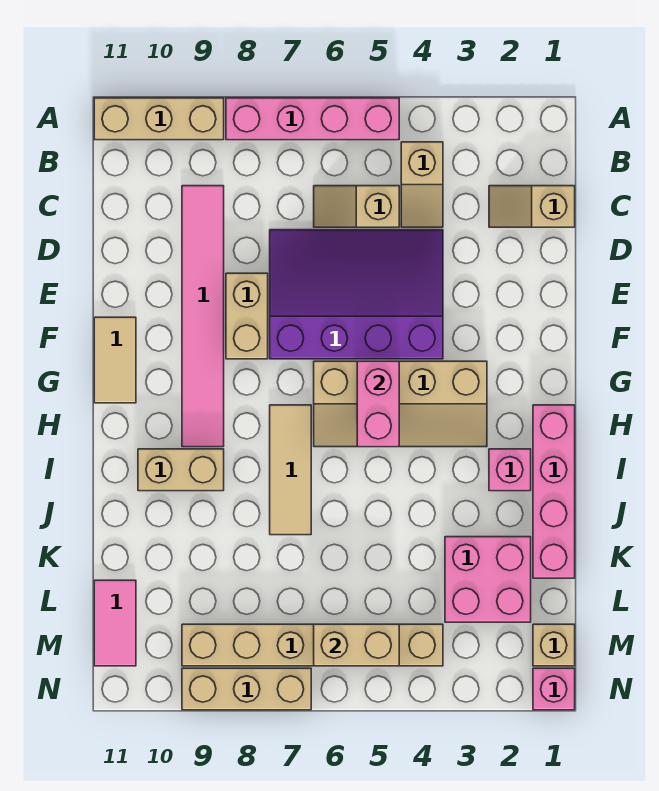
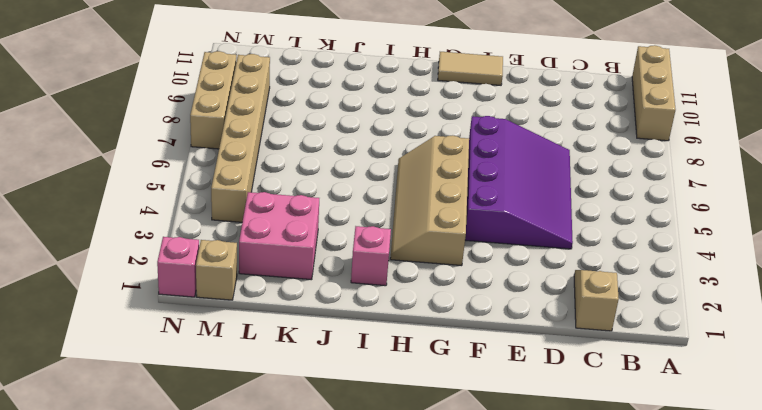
none -> pink brick A5:A8 level 1
none -> tan slope B4:C4 level 1 top B
none -> tan slope C5:C6 level 1 top 5

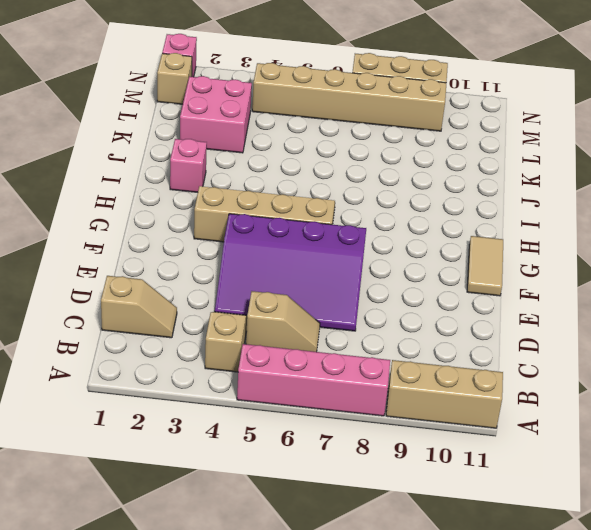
none -> pink tile C9:H9 level 1
none -> tan brick E8:F8 level 1
none -> pink brick H1:K1 level 1

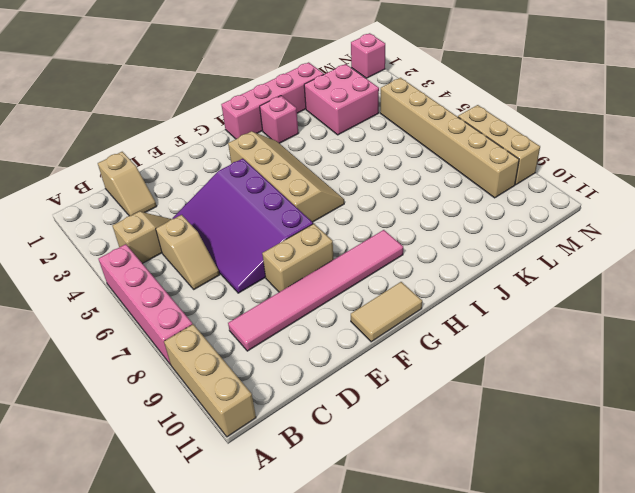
none -> tan tile H7:J7 level 1
none -> tan brick I9:I10 level 1
none -> pink tile L11:M11 level 1

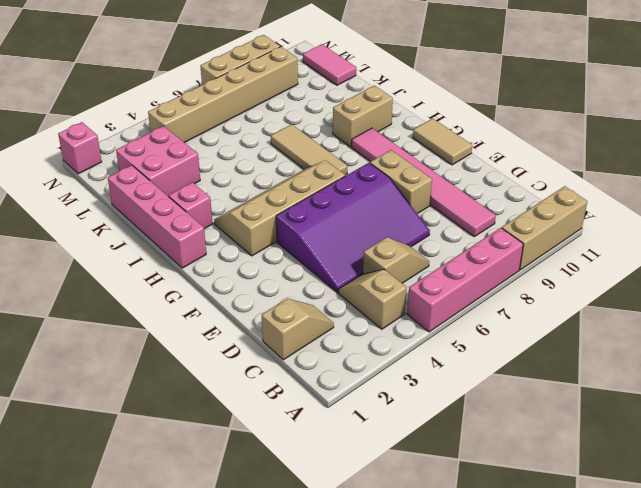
none -> tan brick M1 level 1
none -> pink brick G5:H5 level 2
none -> tan brick M5:M6 level 2

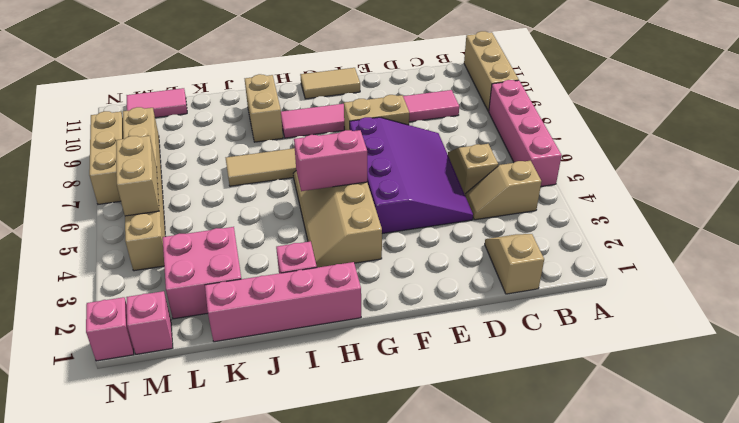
pink brick M1 level 1 -> tan brick M1 level 1

